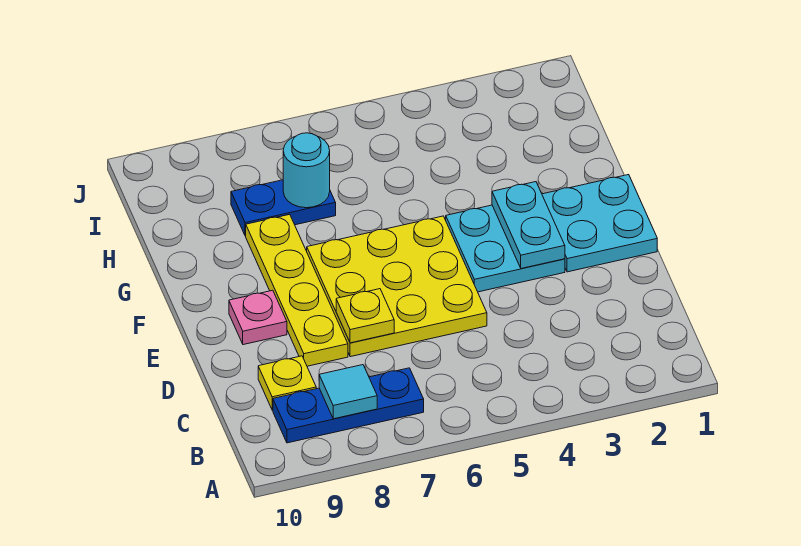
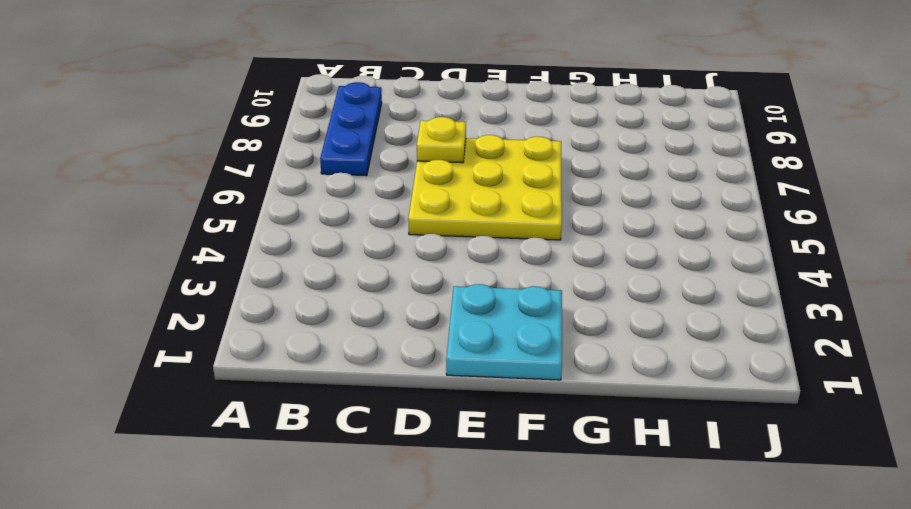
none -> yellow plate C9 level 1
none -> yellow plate D8:G8 level 1
none -> cyan plate E3:F4 level 1

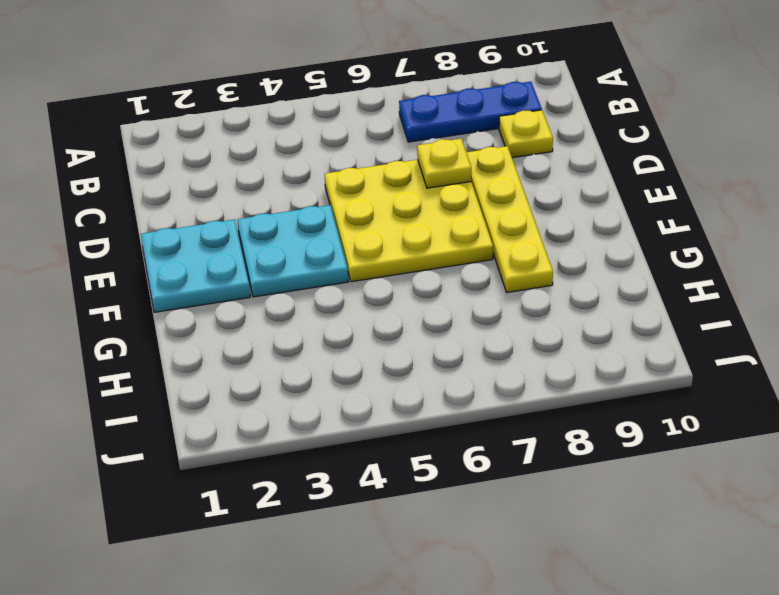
none -> pink plate E9 level 1
none -> blue plate H7:H8 level 1
none -> cyan tile B8 level 2

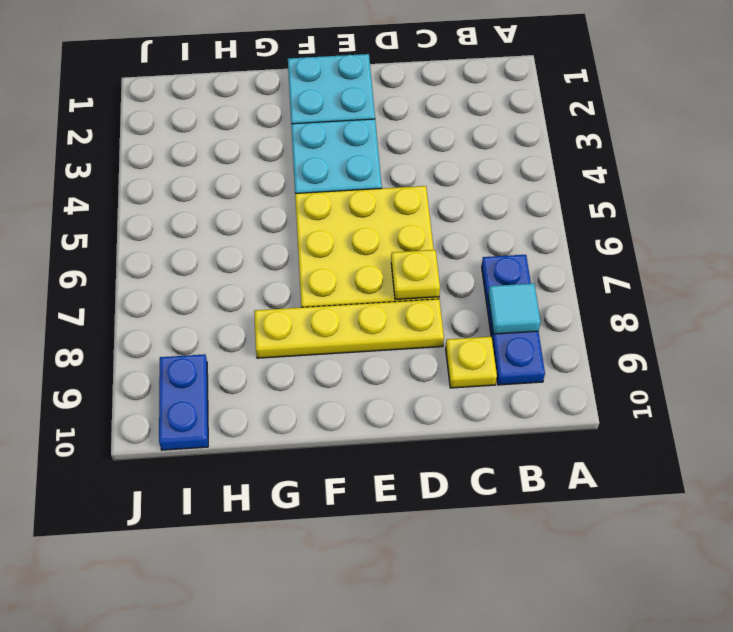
blue plate I9:I10 level 1 -> blue plate H7:H8 level 1
none -> pink plate E9 level 1
none -> cyan plate E3:F3 level 2
none -> cyan round brick H7 level 2

